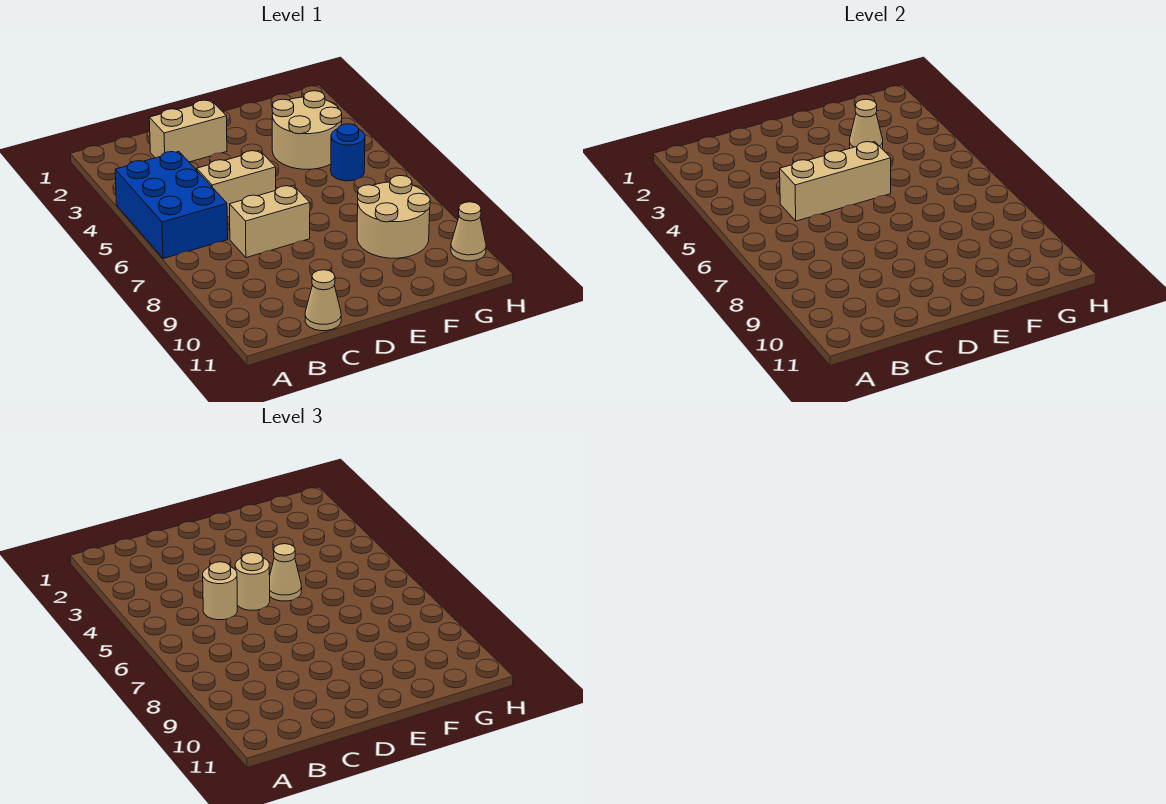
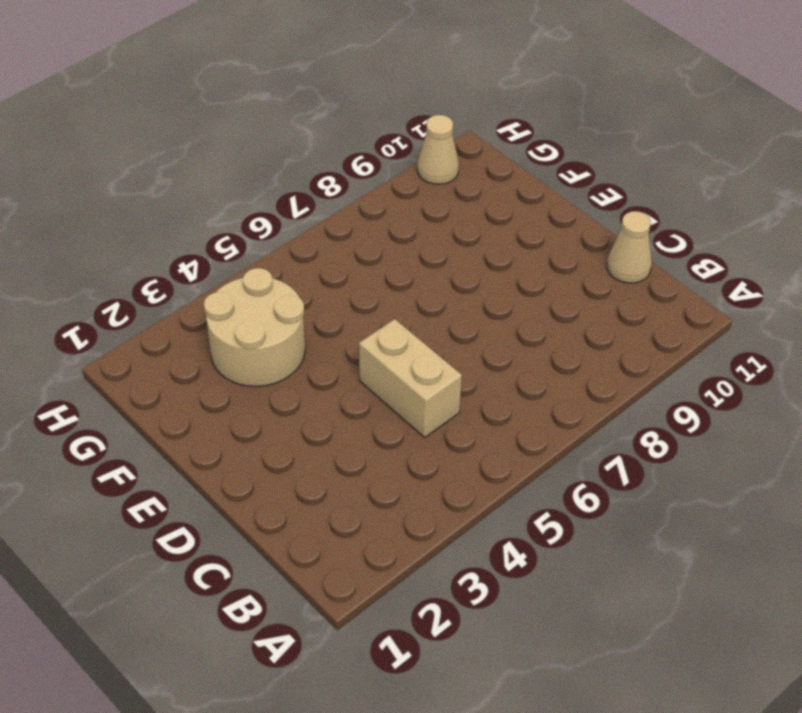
none -> blue brick A4:B6 level 1
none -> tan brick C2:D2 level 1
none -> tan brick C7:D7 level 1

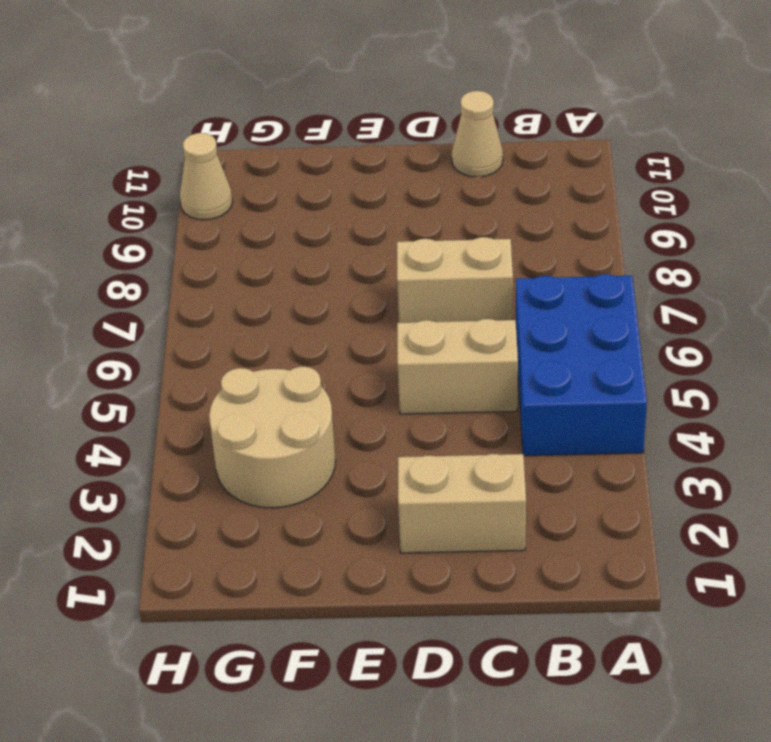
none -> tan round brick F8:G9 level 1
none -> blue round brick G5 level 1
none -> tan brick C5:E5 level 2

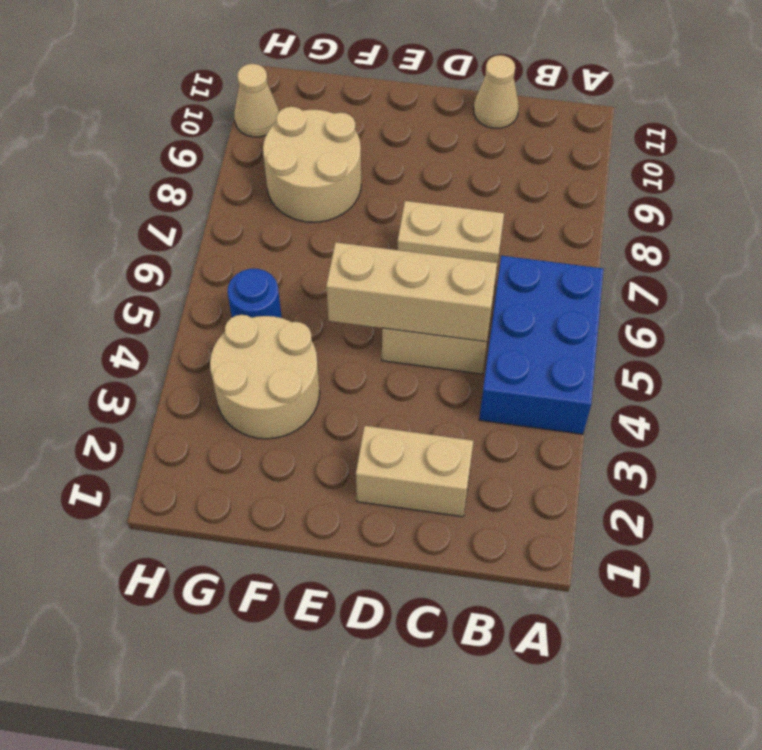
none -> tan cone F3 level 2
none -> tan round brick C5 level 3
none -> tan round brick D5 level 3

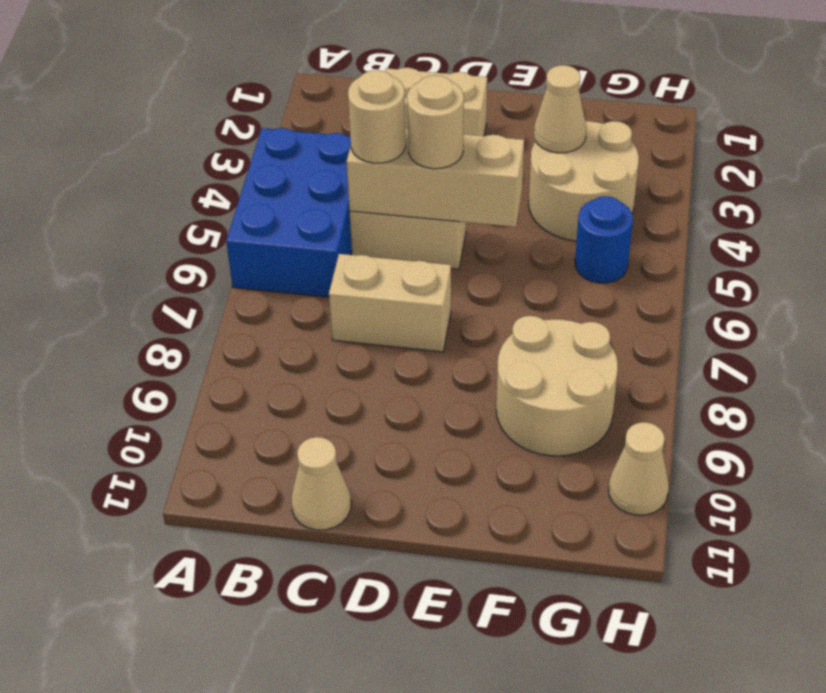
none -> tan cone E5 level 3

